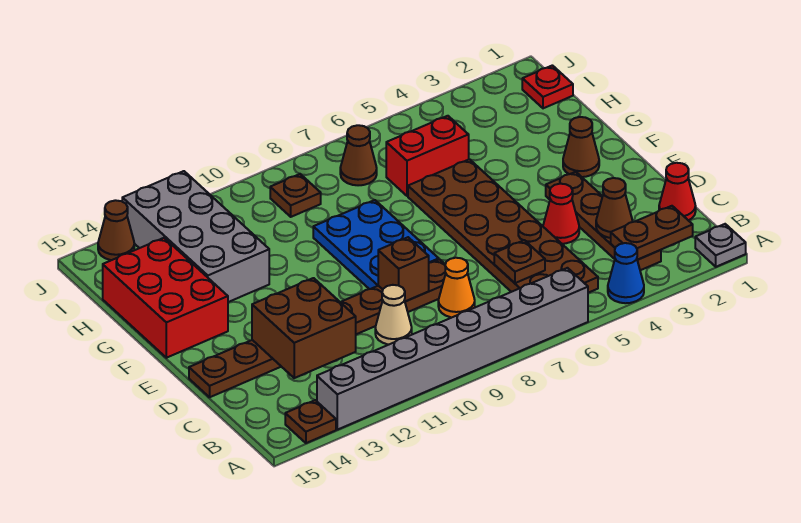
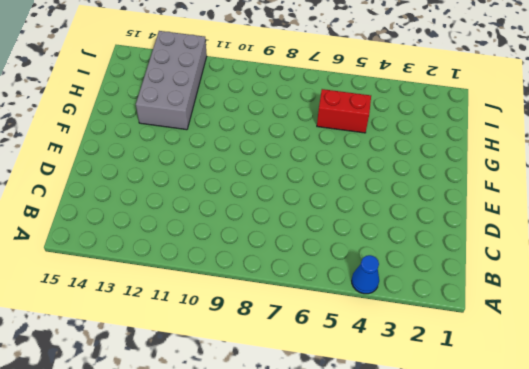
none -> grey plate A1 level 1
none -> grey brick A6:A13 level 1
none -> brown plate A14 level 1

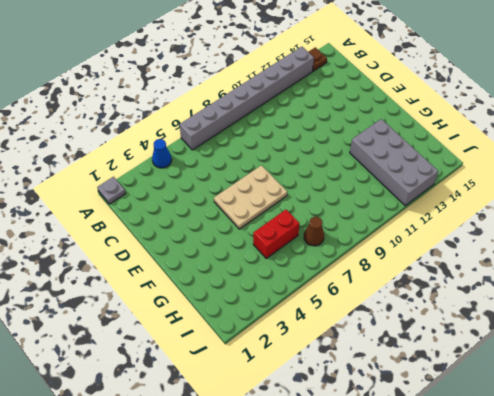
tan plate E5:F7 level 1 -> brown plate B5:G6 level 1
none -> brown plate B3:E3 level 1
none -> red cone C1 level 1
none -> orange cone C8 level 1

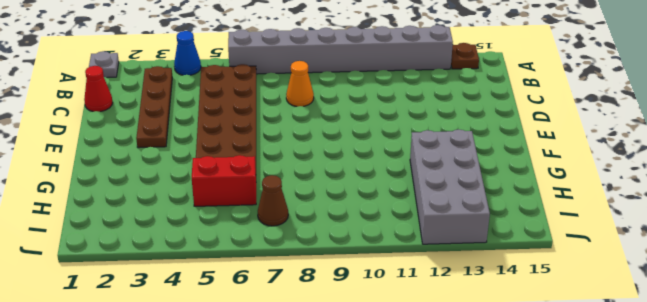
none -> tan cone C10 level 1
none -> red cone D4 level 1
none -> brown plate D8:D15 level 1

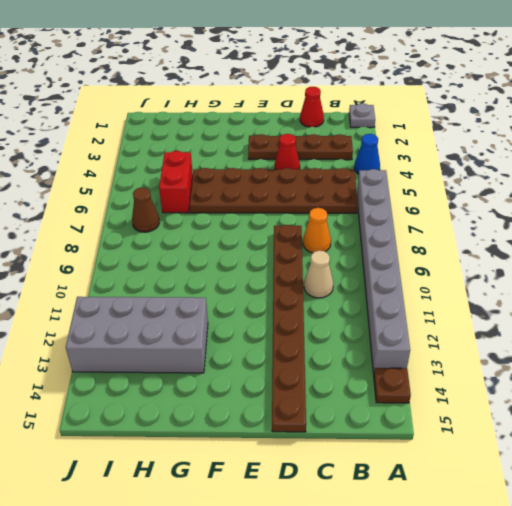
none -> blue plate E8:G9 level 1
none -> brown cone F2 level 1
none -> red brick F14:H15 level 1

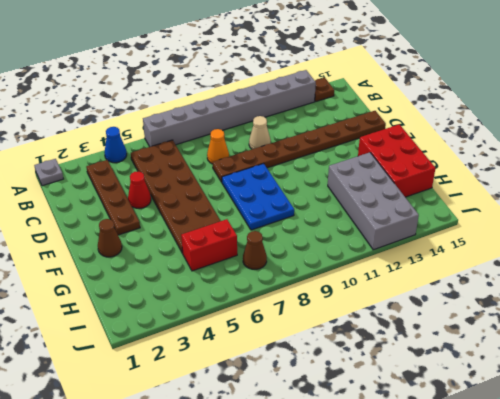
none -> red cone C1 level 1
none -> red plate I1 level 1
none -> brown plate I9 level 1

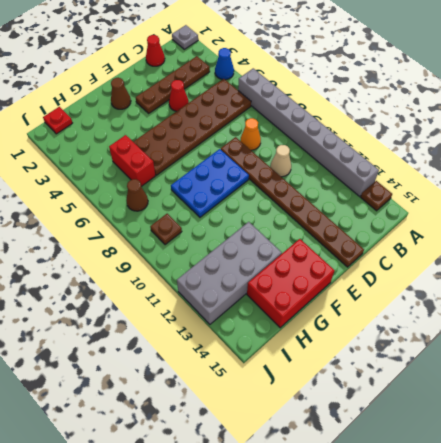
none -> brown cone J14 level 1
none -> brown plate B2:B3 level 2
none -> brown cone C3 level 2

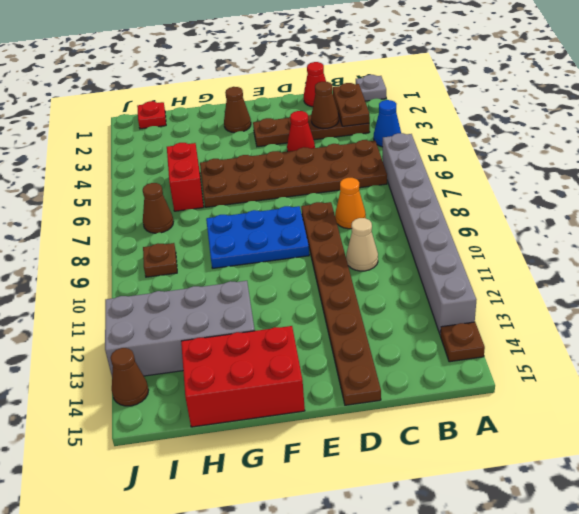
none -> brown plate C6 level 2
none -> brown brick C12:D13 level 2
none -> brown brick D9 level 2

